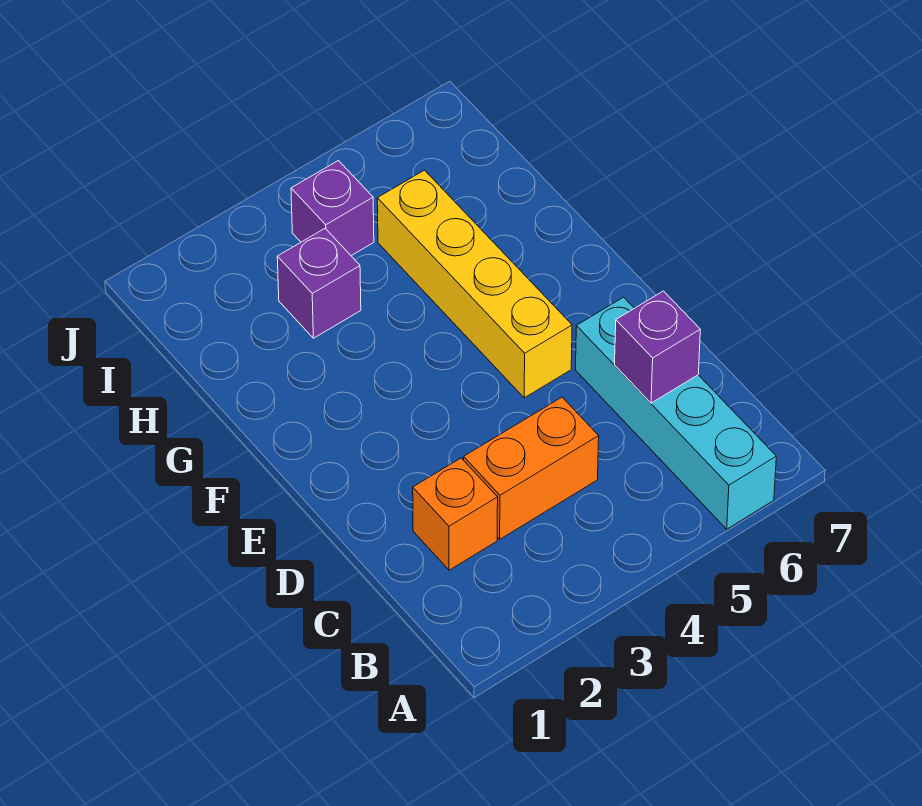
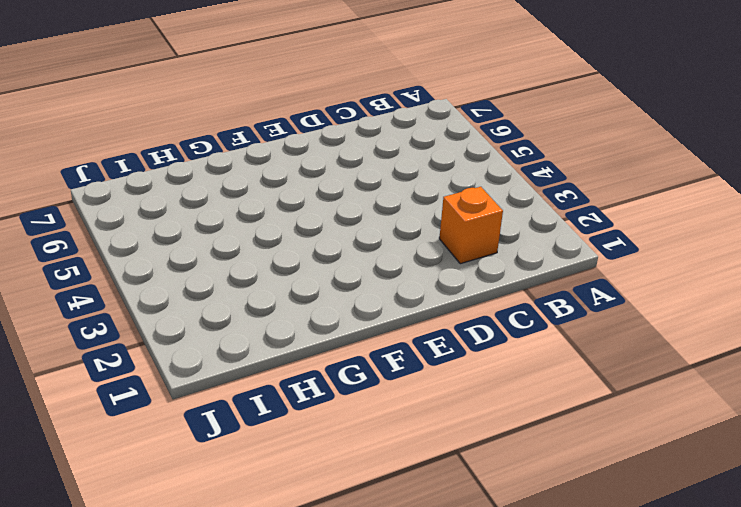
none -> cyan brick A6:D6 level 1
none -> orange brick C3:C4 level 1

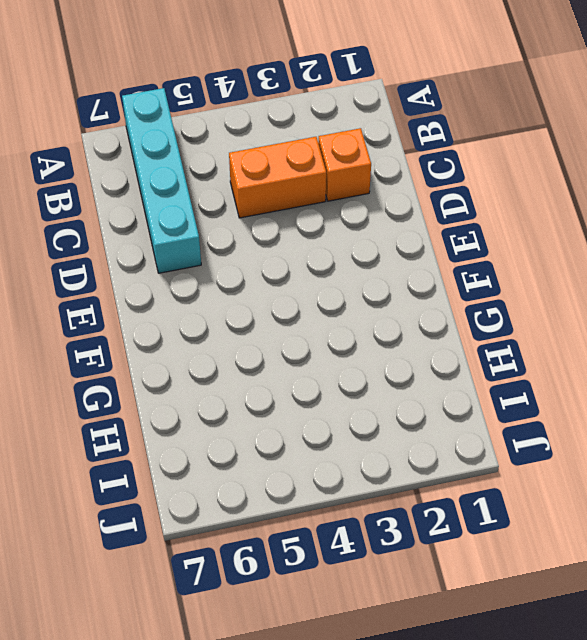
none -> yellow brick E5:H5 level 1
none -> purple brick H3 level 1

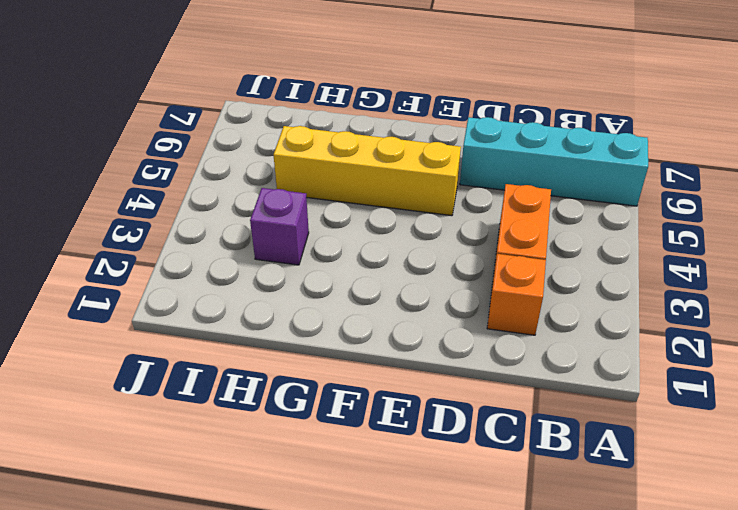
none -> purple brick I4 level 1
none -> purple brick C6 level 2

